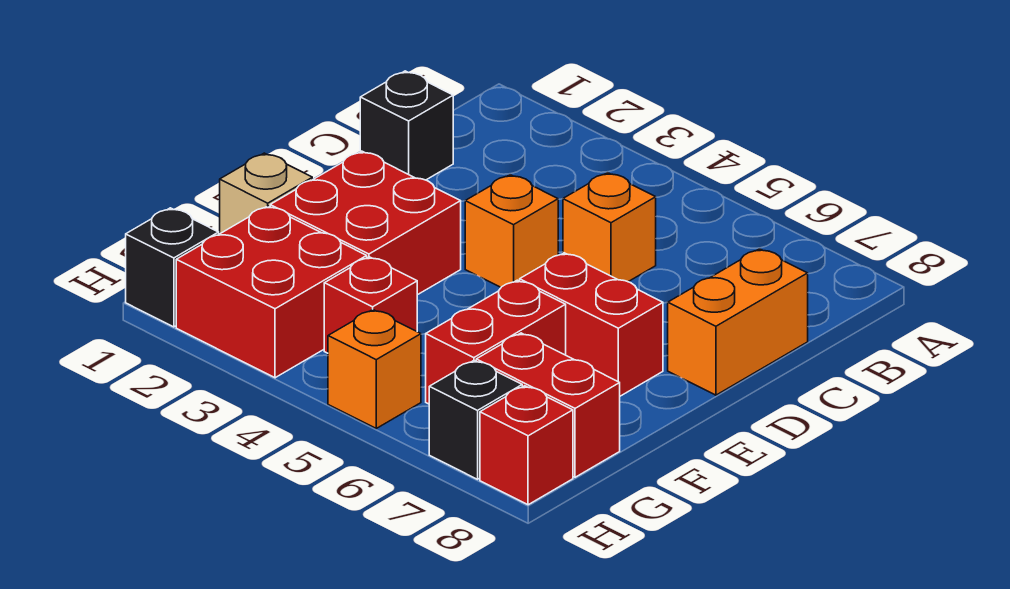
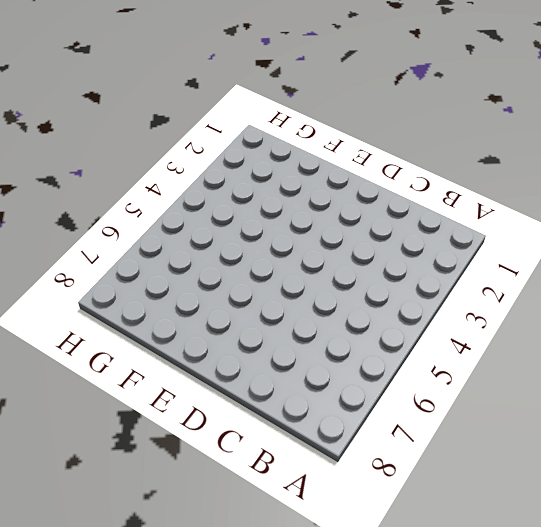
none -> black brick C1 level 1
none -> orange brick C5 level 1
none -> orange brick C8:D8 level 1

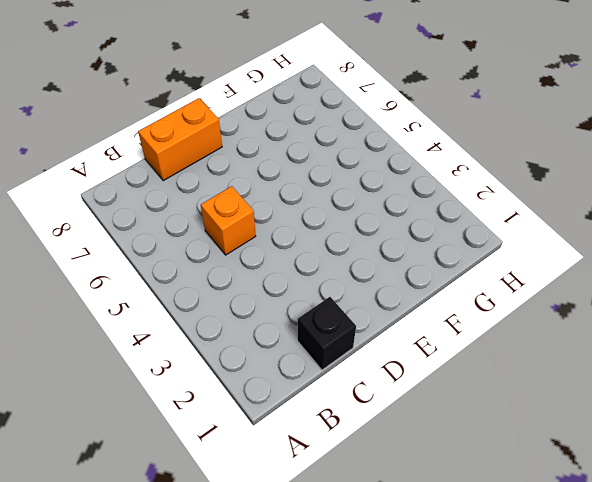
none -> orange brick D4 level 1
none -> red brick E2:F3 level 1
none -> red brick E6:E7 level 1

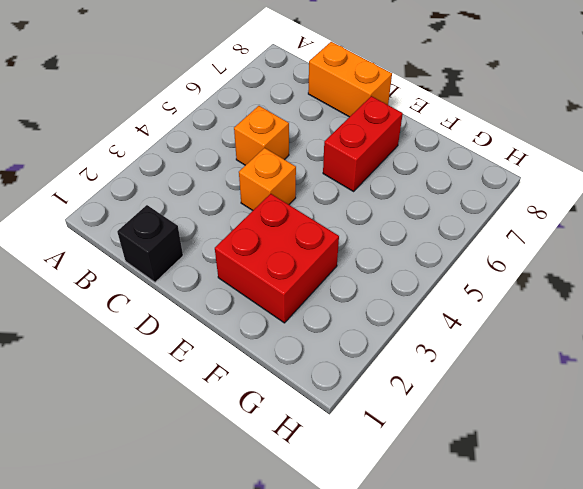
none -> tan brick F1 level 1
none -> red brick F6:G6 level 1
none -> red brick G2:H3 level 1

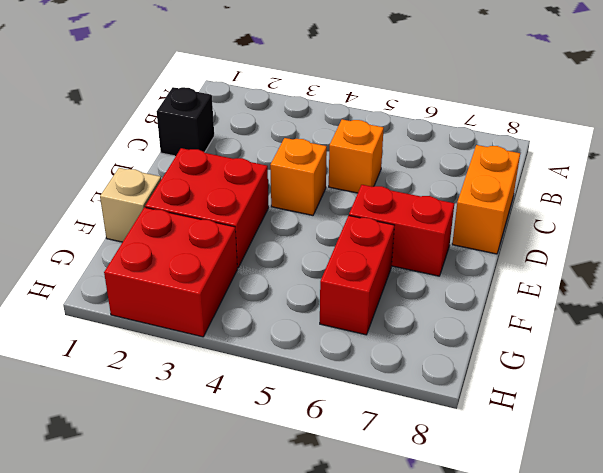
none -> red brick G4 level 1
none -> red brick G7:G8 level 1
none -> black brick H1 level 1

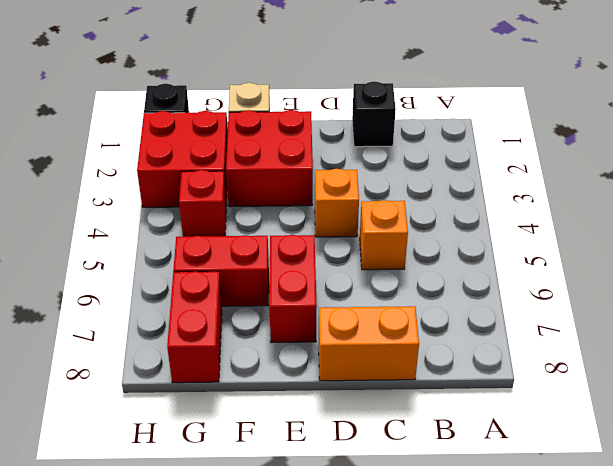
none -> orange brick H5 level 1
none -> black brick H7 level 1
none -> red brick H8 level 1

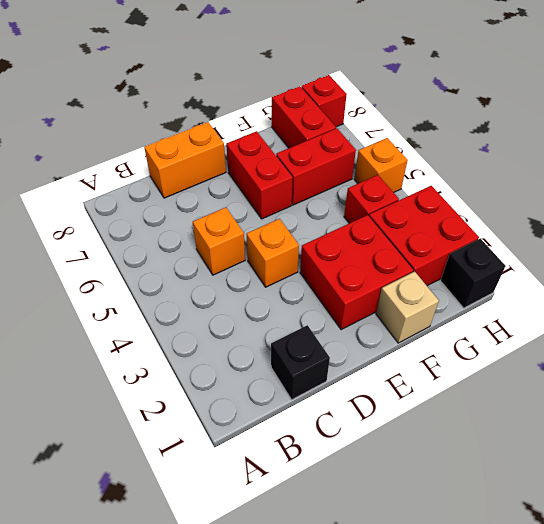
none -> black brick H7 level 1

